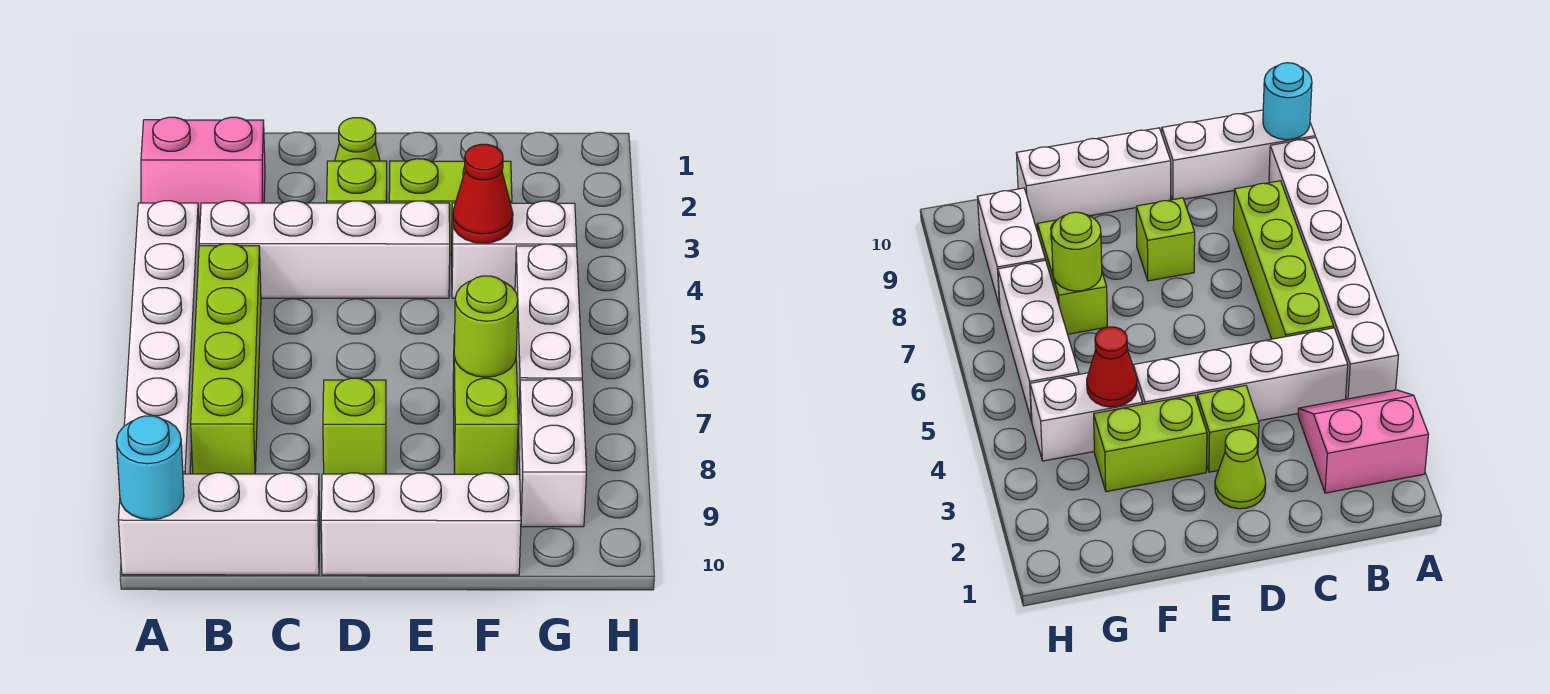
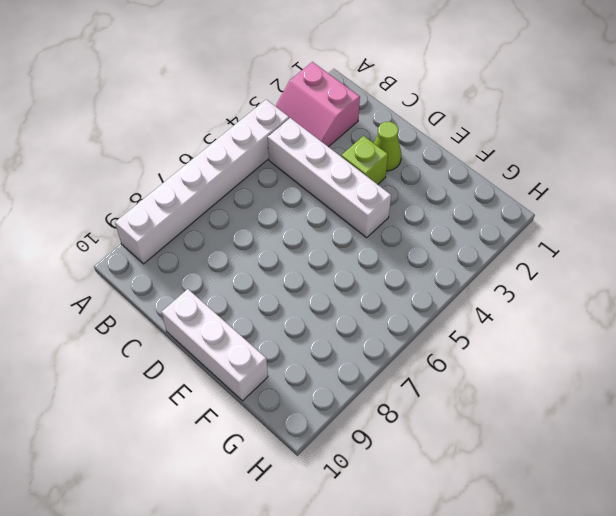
none -> white brick A10:C10 level 1
none -> lime brick B5:B8 level 1
none -> lime brick D8 level 1

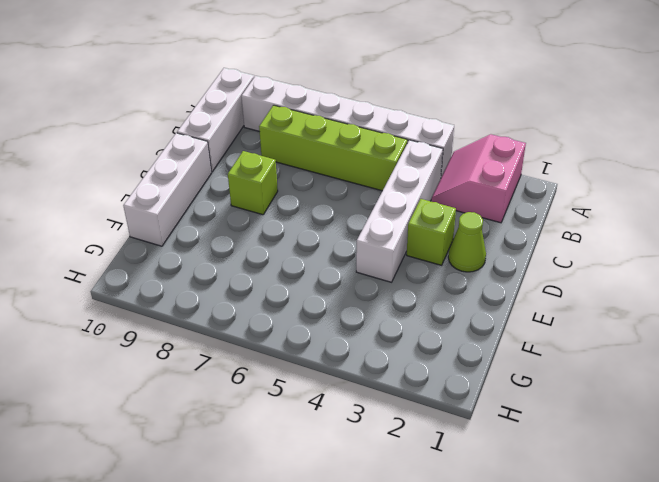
none -> lime brick E3:F3 level 1
none -> white brick F4:G4 level 1
none -> lime brick F7:F8 level 1

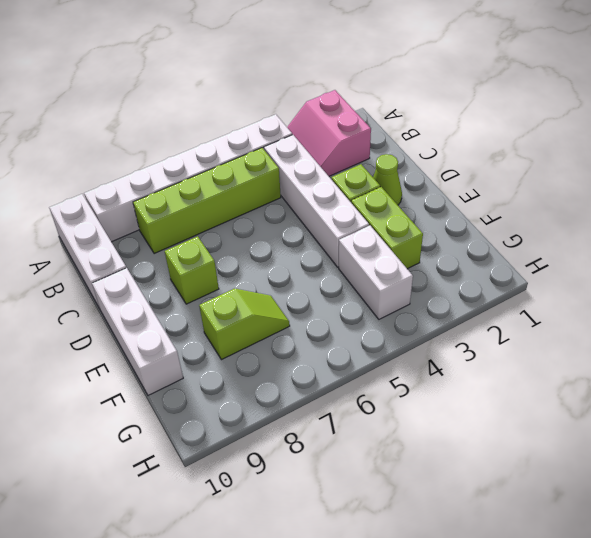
lime slope F7:F8 level 1 top 8 -> lime brick F7:F8 level 1
none -> white brick G5:G7 level 1
none -> white brick G8:G9 level 1
none -> cyan round brick A10 level 2

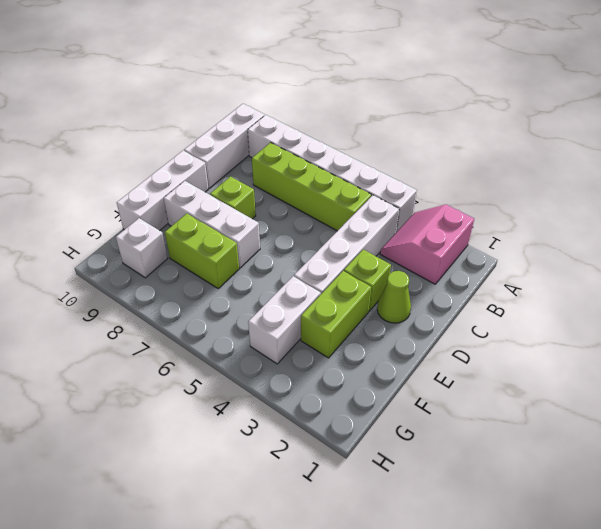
white brick E7:E9 level 1 -> white brick G5:G7 level 1
white brick G9 level 1 -> white brick G8:G9 level 1
none -> cyan round brick A10 level 2
none -> red cone F4 level 2
none -> lime round brick F7 level 2

